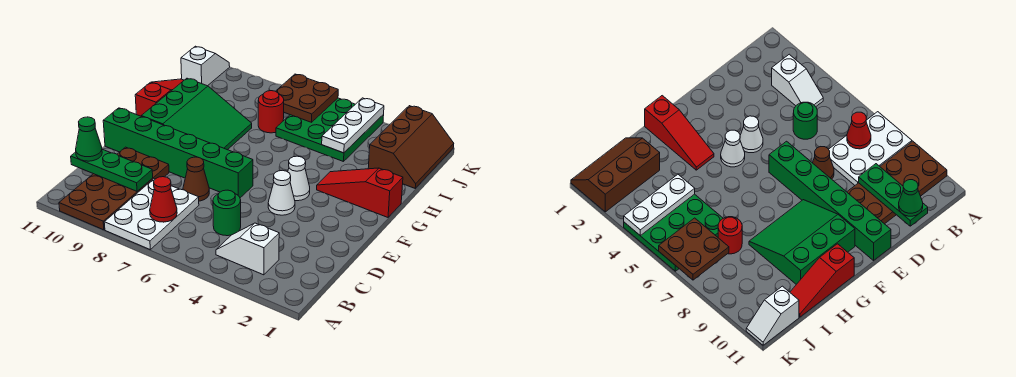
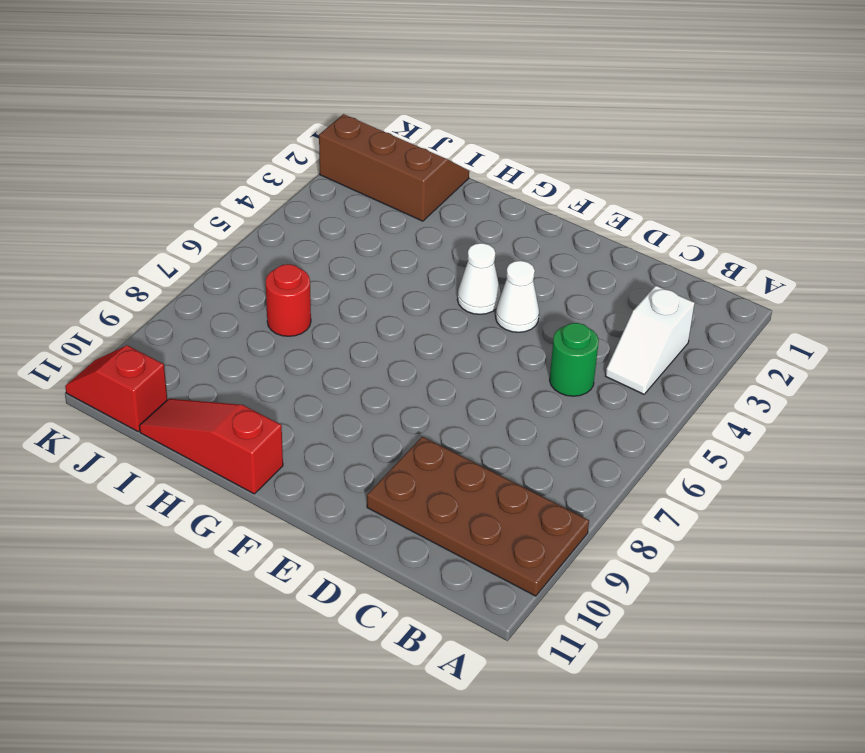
red slope J11:K11 level 1 top J -> white slope J11:K11 level 1 top J
none -> white plate A7:C8 level 1
none -> brown cone D7 level 1
none -> green brick E6:E11 level 1

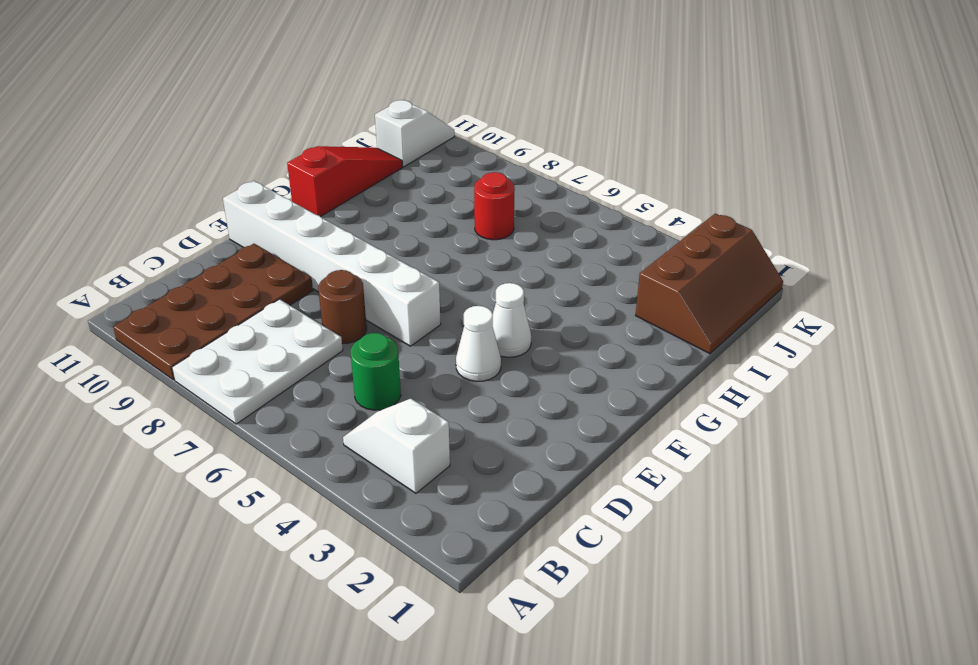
brown round brick D7 level 1 -> brown cone D7 level 1
white brick E6:E11 level 1 -> green brick E6:E11 level 1
none -> green slope F8:H10 level 1 top 10
none -> red slope G1:G3 level 1 top 1
none -> green plate I4:K6 level 1

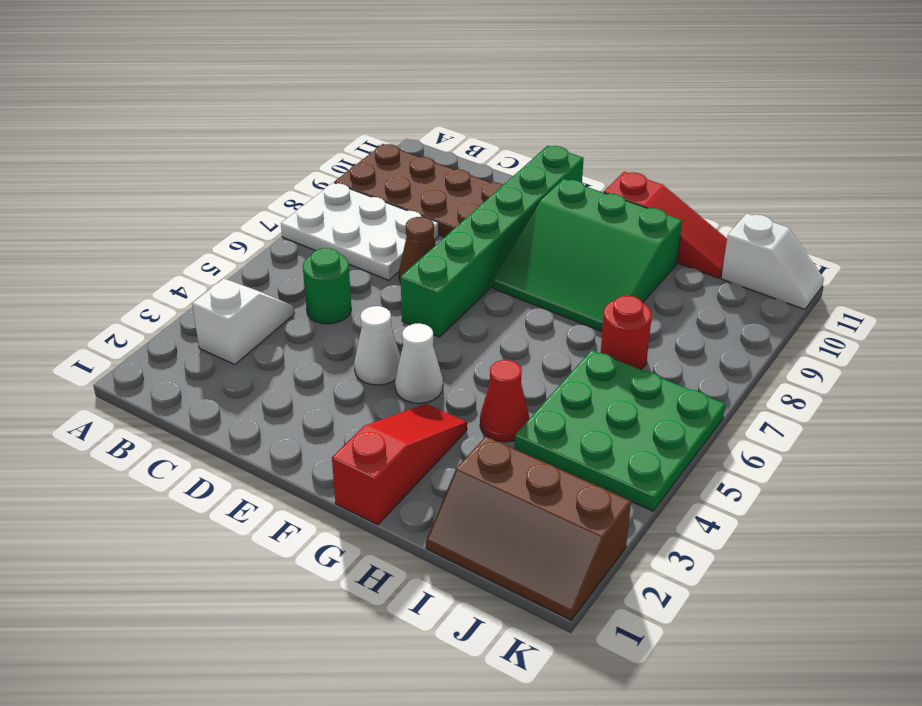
red cone H4 level 1 -> red cone B7 level 2
none -> green plate C9:C11 level 2
none -> white plate I4:K4 level 2
none -> brown plate J6:K7 level 2

